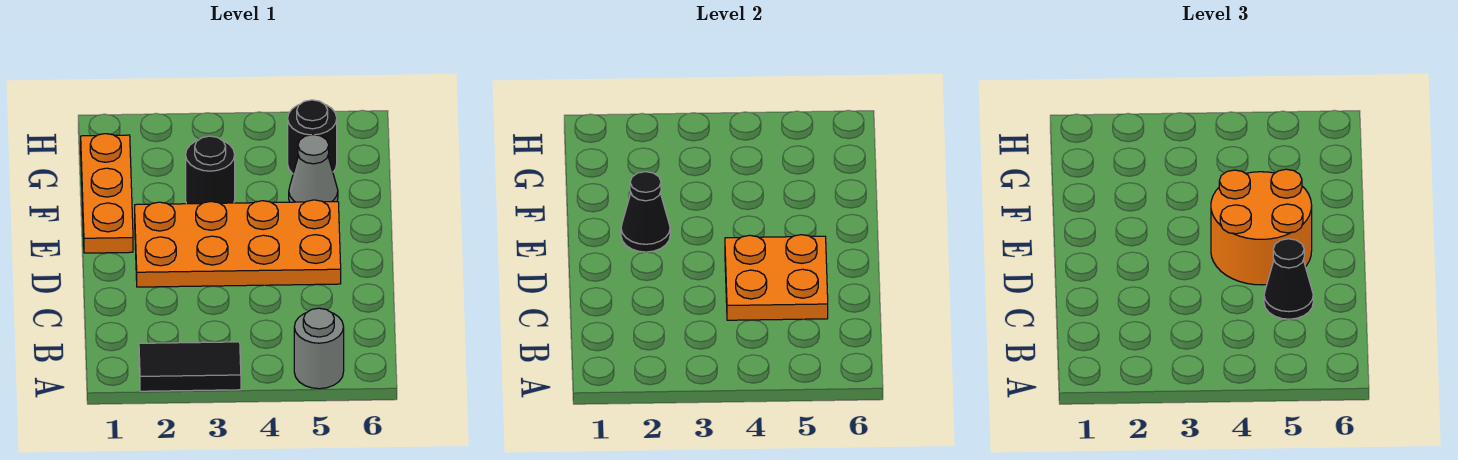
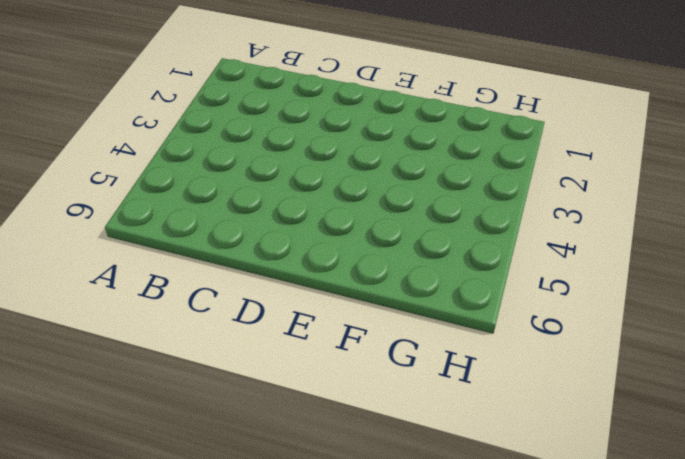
none -> black tile A2:A3 level 1
none -> grey round brick A5 level 1

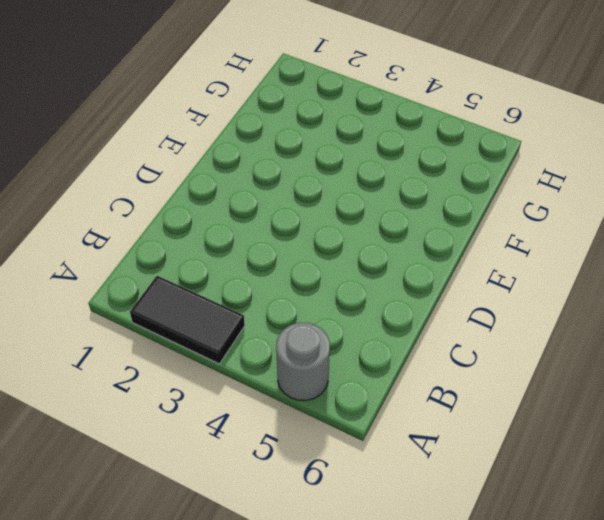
none -> orange plate D2:E5 level 1
none -> orange plate E1:G1 level 1

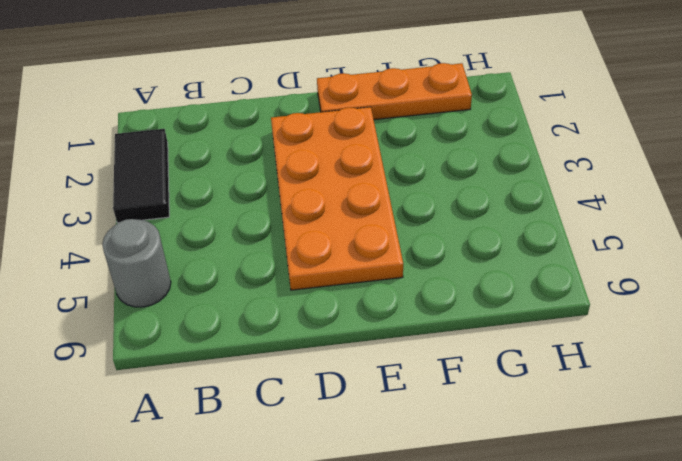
none -> black round brick F3 level 1
none -> grey cone F5 level 1

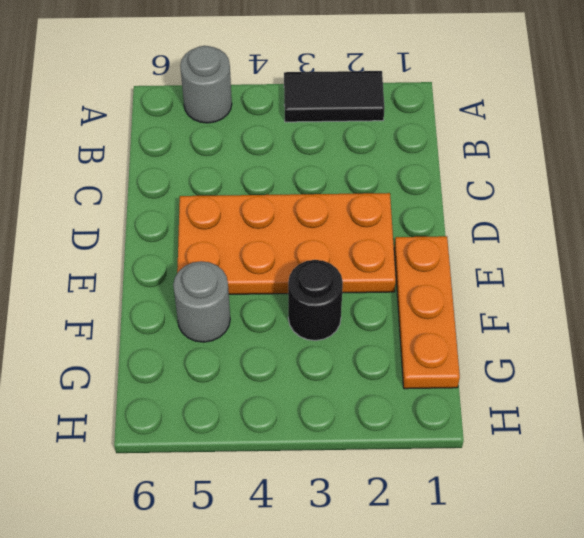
grey round brick F5 level 1 -> grey cone F5 level 1
none -> black round brick G5 level 1
none -> orange plate C4:D5 level 2

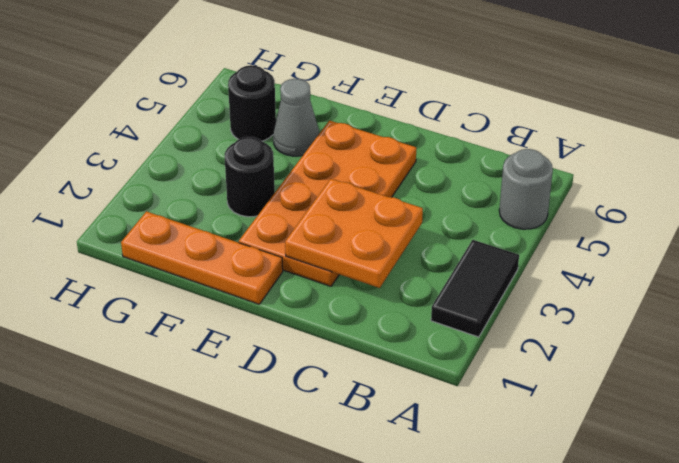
orange plate C2:D3 level 2 -> orange plate C4:D5 level 2
none -> black cone E2 level 2
none -> black cone C5 level 3

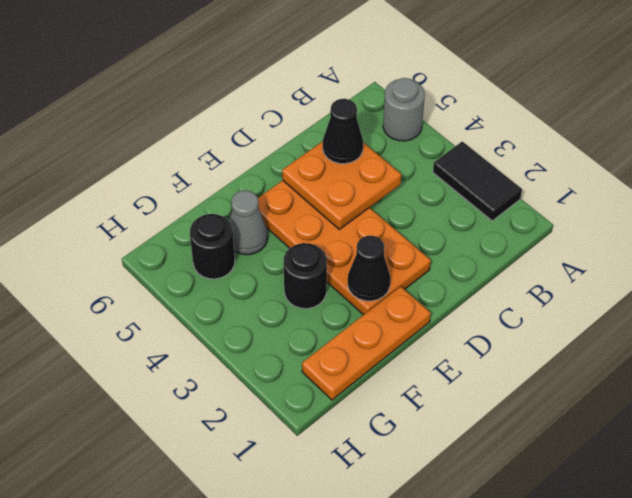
none -> orange round brick D4:E5 level 3

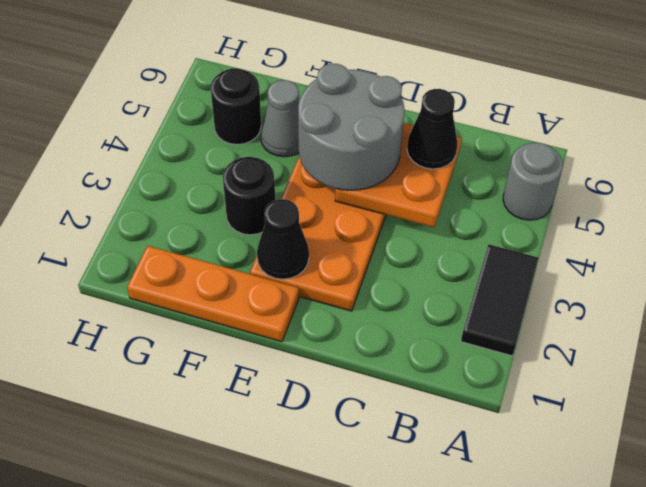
grey round brick D4:E5 level 3 -> orange round brick D4:E5 level 3

